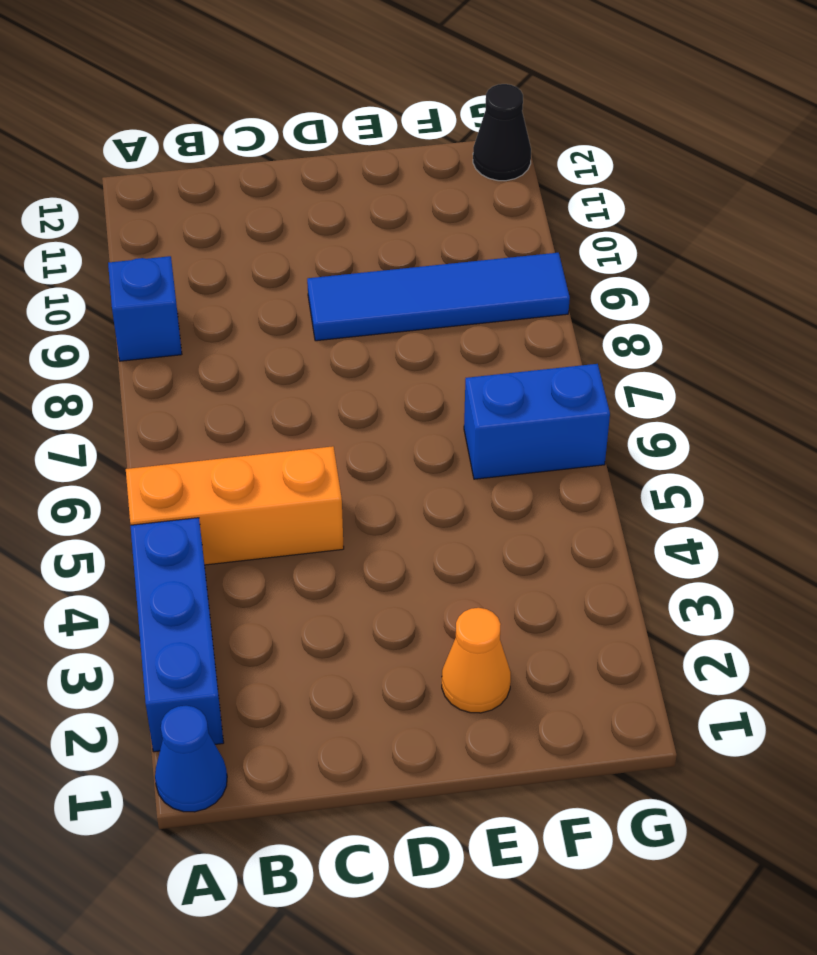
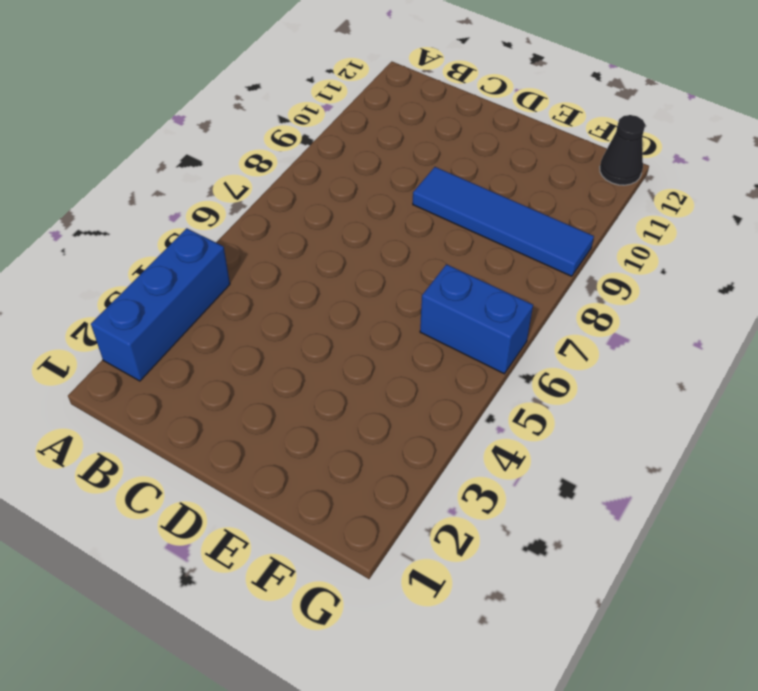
none -> blue cone A1 level 1
none -> orange brick A5:C5 level 1

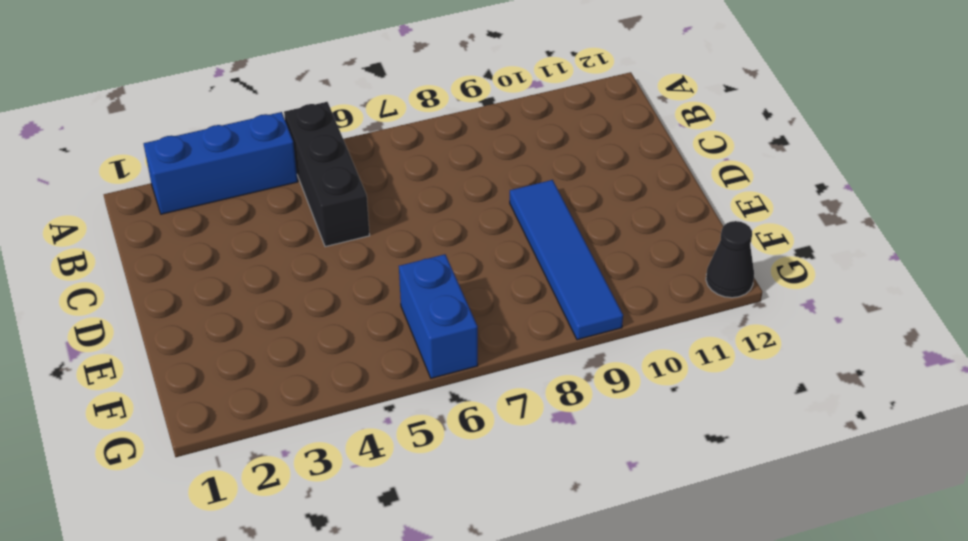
black brick A5:C5 level 1 -> orange brick A5:C5 level 1
none -> blue cone A1 level 1
none -> blue brick A9 level 1

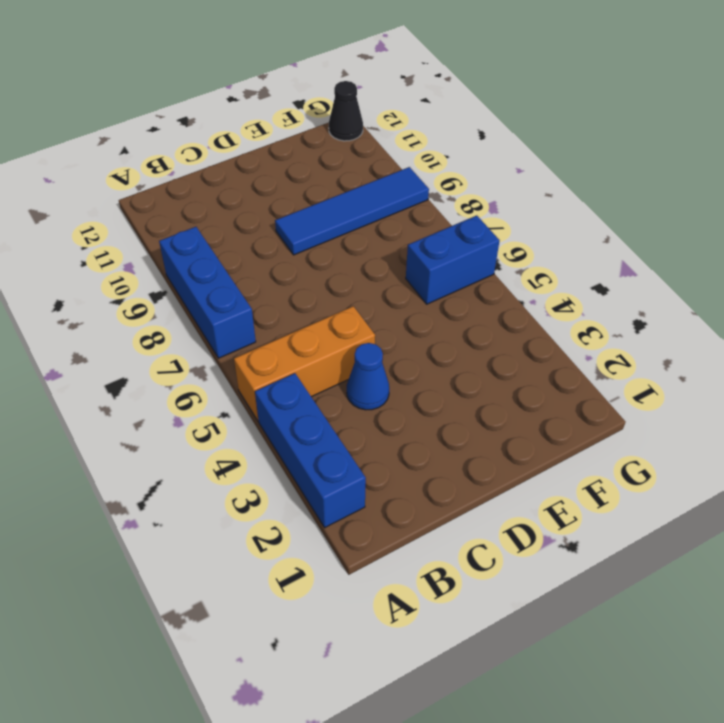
blue brick A7:A9 level 1 -> blue brick A9 level 1
blue cone C4 level 1 -> blue cone A1 level 1
none -> orange cone E2 level 1

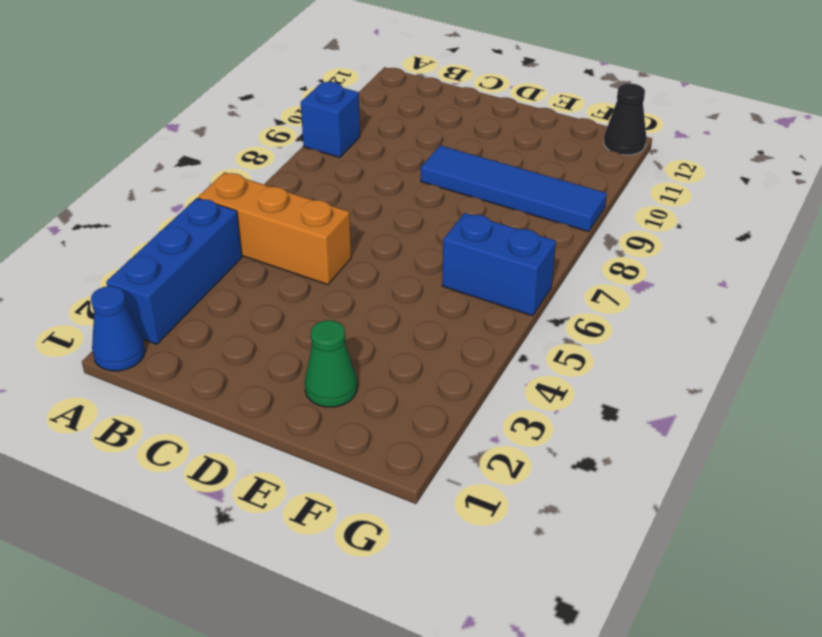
green cone E2 level 1 -> orange cone E2 level 1

